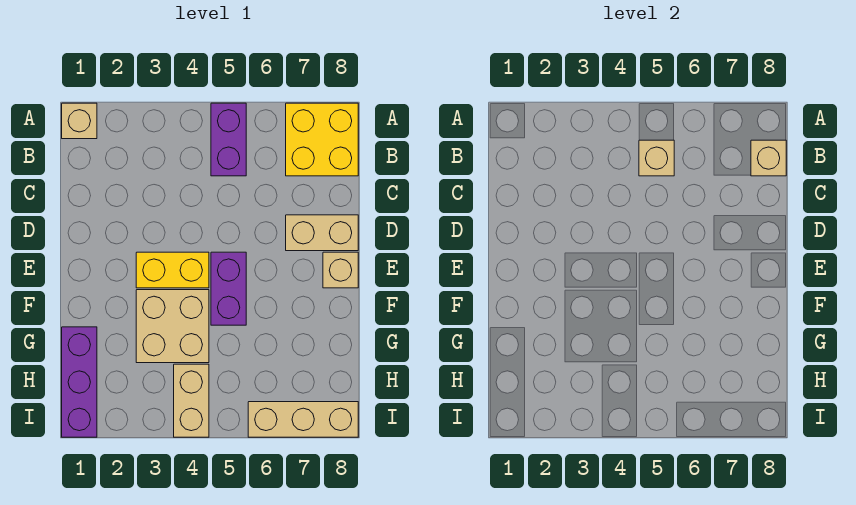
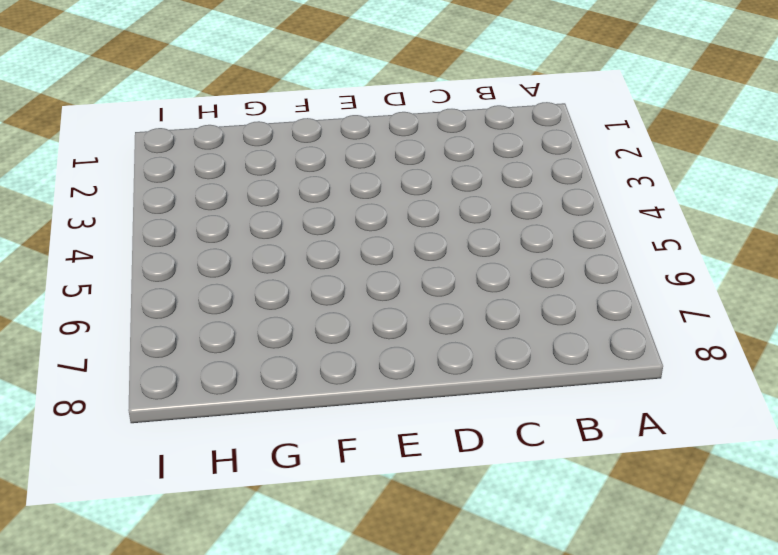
none -> tan brick A1 level 1
none -> purple brick A5:B5 level 1
none -> yellow brick A7:B8 level 1

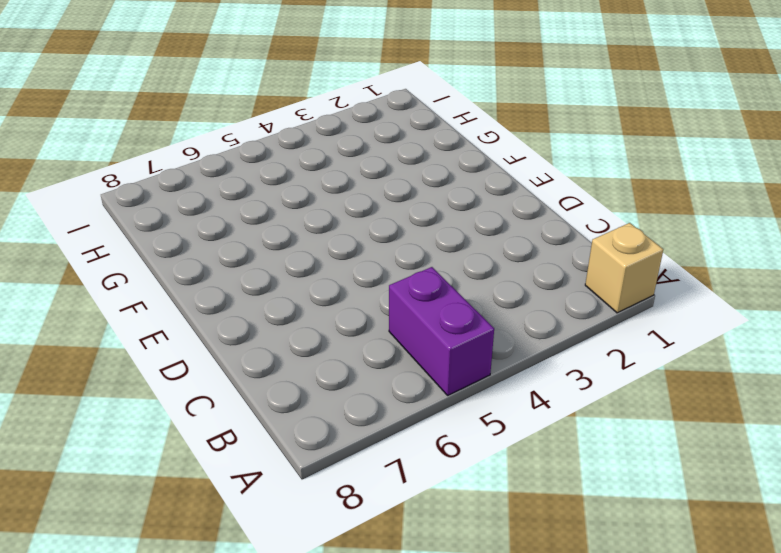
none -> yellow brick A7:B8 level 1
none -> tan brick D7:D8 level 1
none -> yellow brick E3:E4 level 1

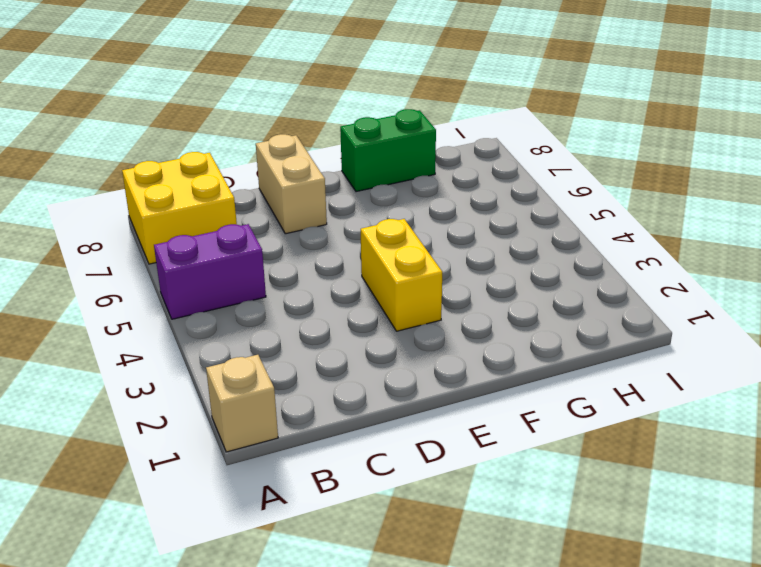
green brick F8:G8 level 1 -> none
none -> purple brick E5:F5 level 1
none -> tan brick E8 level 1
none -> tan brick F3:G4 level 1

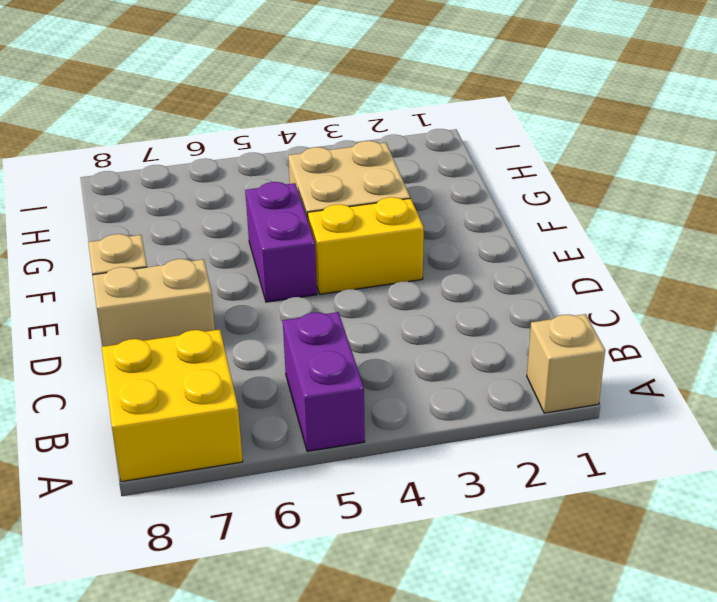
none -> purple brick G1:I1 level 1
none -> tan brick H4:I4 level 1
none -> tan brick I6:I8 level 1

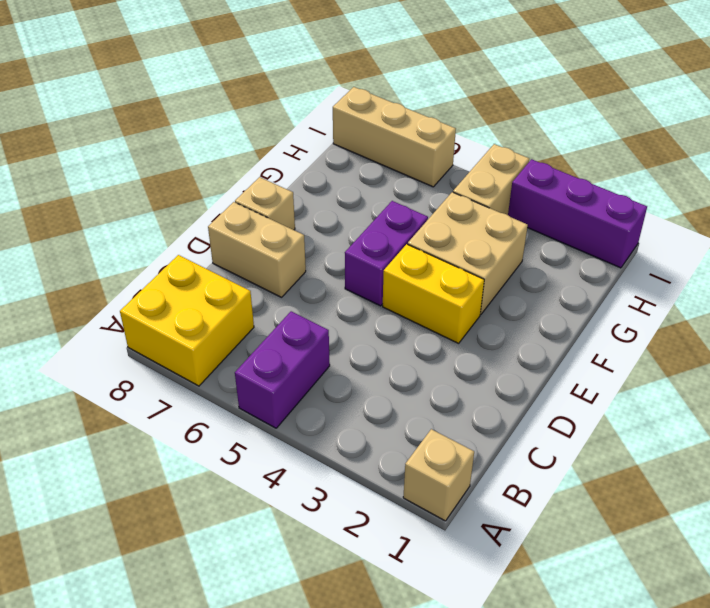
purple brick I1:I3 level 1 -> purple brick G1:I1 level 1
none -> tan brick B5 level 2
none -> tan brick B8 level 2

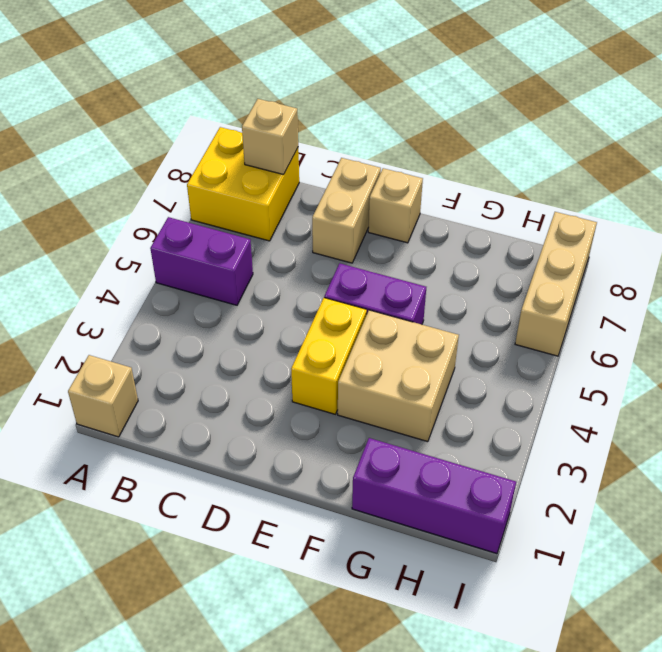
none -> tan brick H4:I4 level 1
none -> tan brick B5 level 2

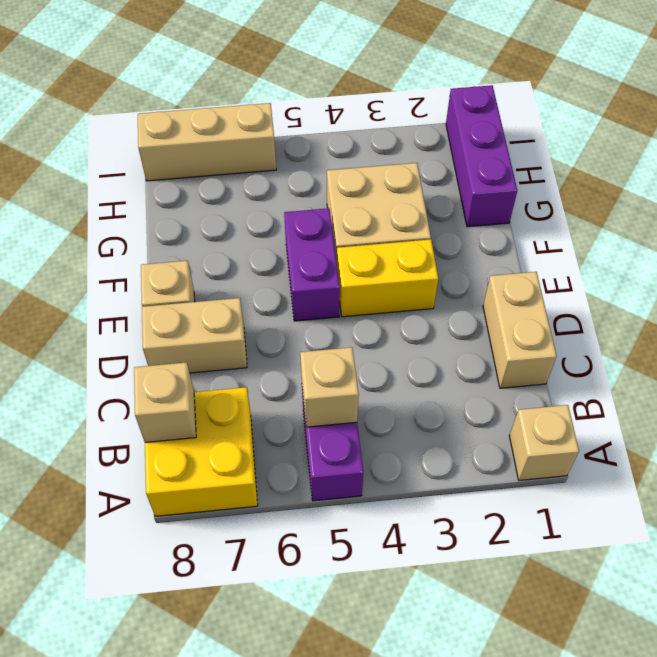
tan brick C1:D1 level 1 -> tan brick H4:I4 level 1

